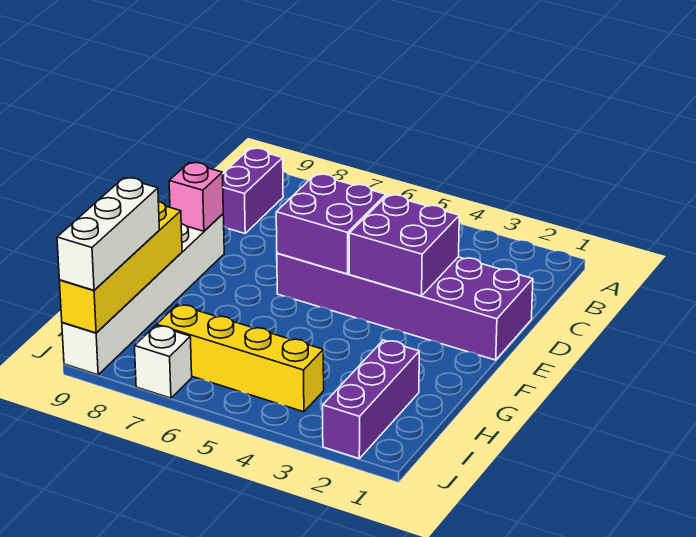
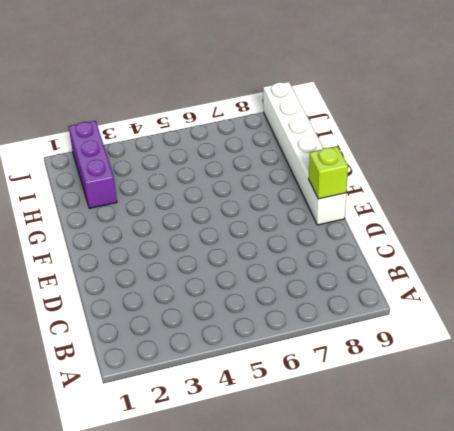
lime brick E9 level 2 -> pink brick E9 level 2
none -> purple brick B9:C9 level 1
none -> purple brick D1:E6 level 1

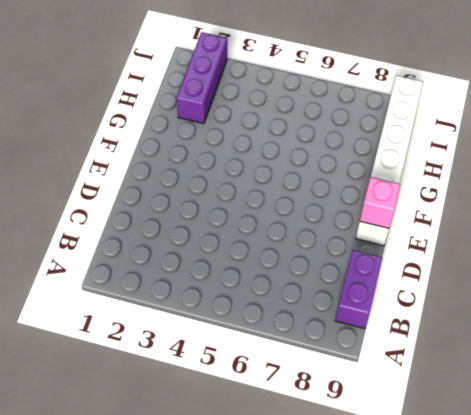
none -> purple brick D1:E6 level 1
none -> yellow brick I4:I7 level 1

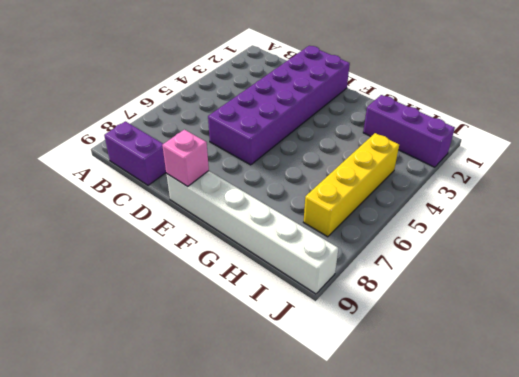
none -> white brick J7 level 1
none -> purple brick D3:E4 level 2

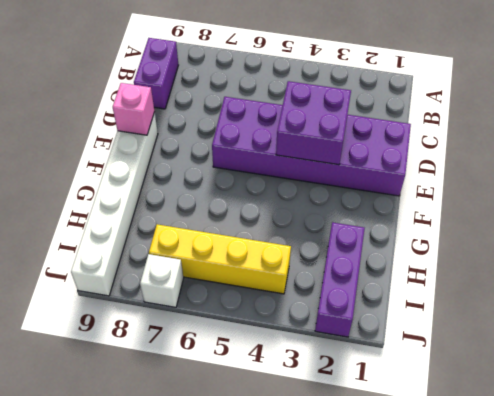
none -> purple brick D5:E6 level 2
none -> yellow brick G9:J9 level 2

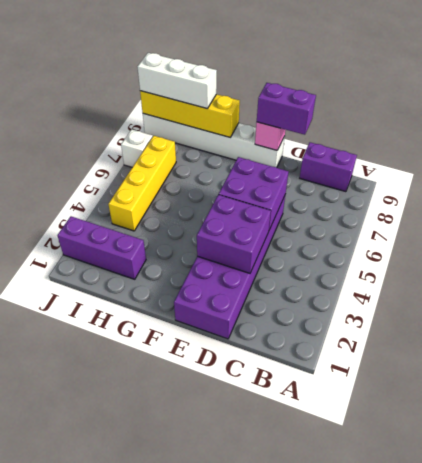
purple brick D9:E9 level 3 -> none

